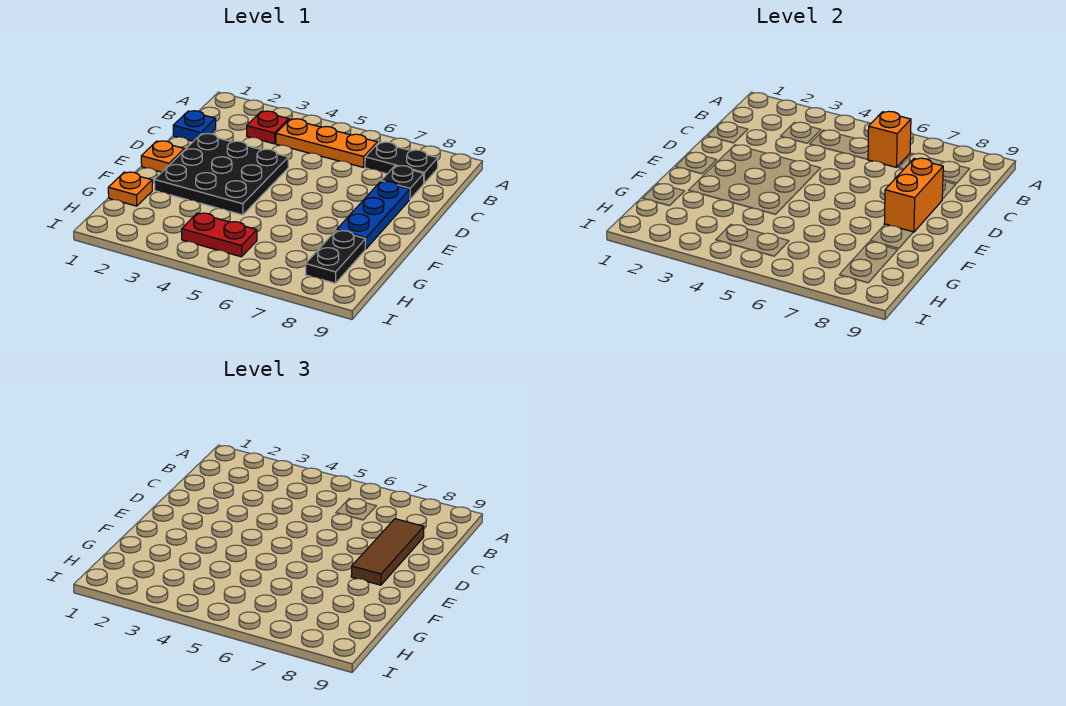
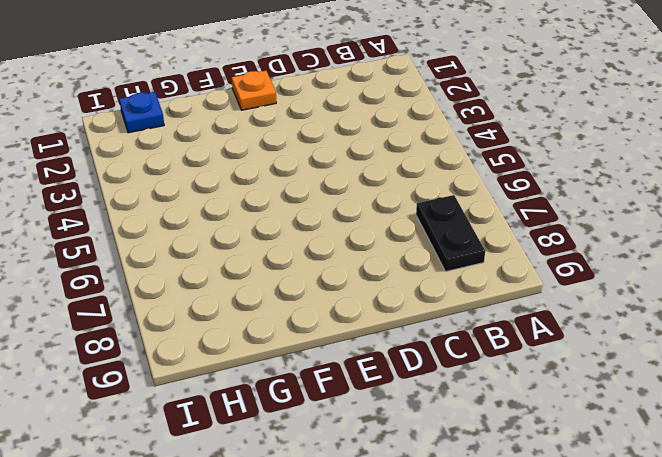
blue plate H1 level 1 -> blue plate C1 level 1
none -> red plate B3 level 1
none -> orange plate B4:B6 level 1
none -> black plate C8 level 1

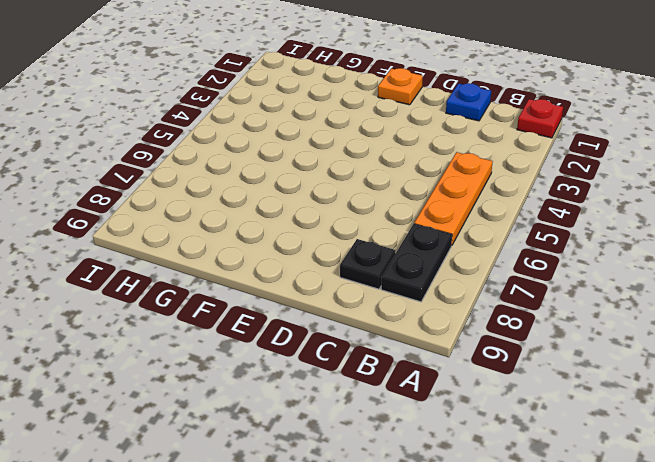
red plate A1 level 1 -> red plate B3 level 1
none -> black plate D2:F4 level 1
none -> blue plate D8:F8 level 1
none -> orange plate G1 level 1

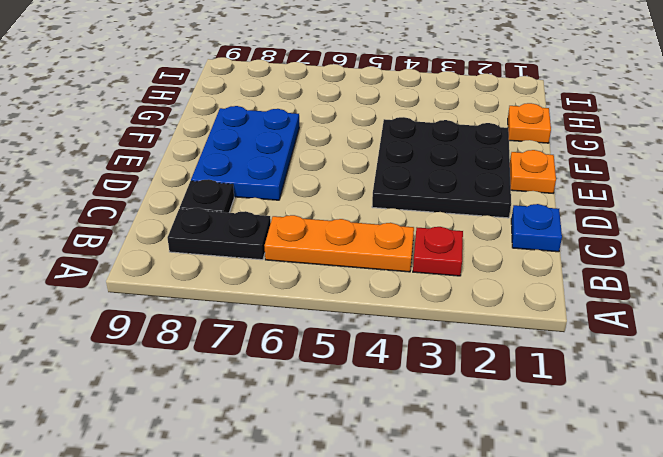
blue plate D7:F8 level 1 -> blue plate D8:F8 level 1
none -> black plate G8:H8 level 1
none -> red plate H4:H5 level 1
none -> orange brick B6 level 2

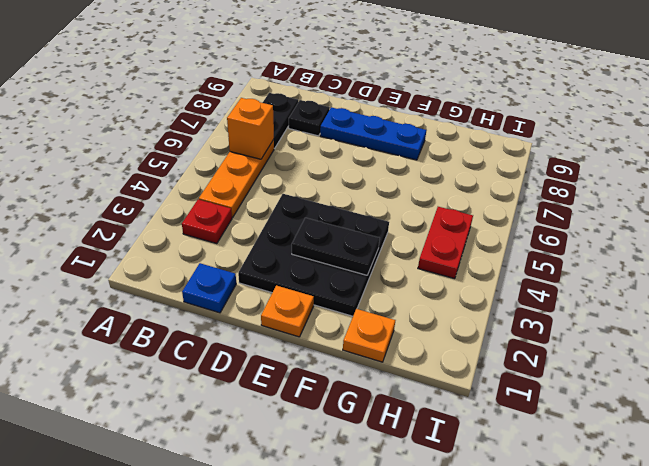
black plate E3:F3 level 2 -> black plate G8:H8 level 1
none -> orange brick D8:E8 level 2
none -> brown tile C8:E8 level 3

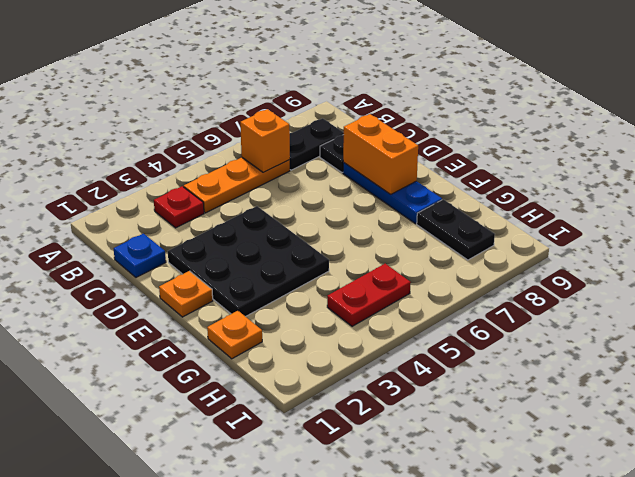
none -> brown tile C8:E8 level 3

